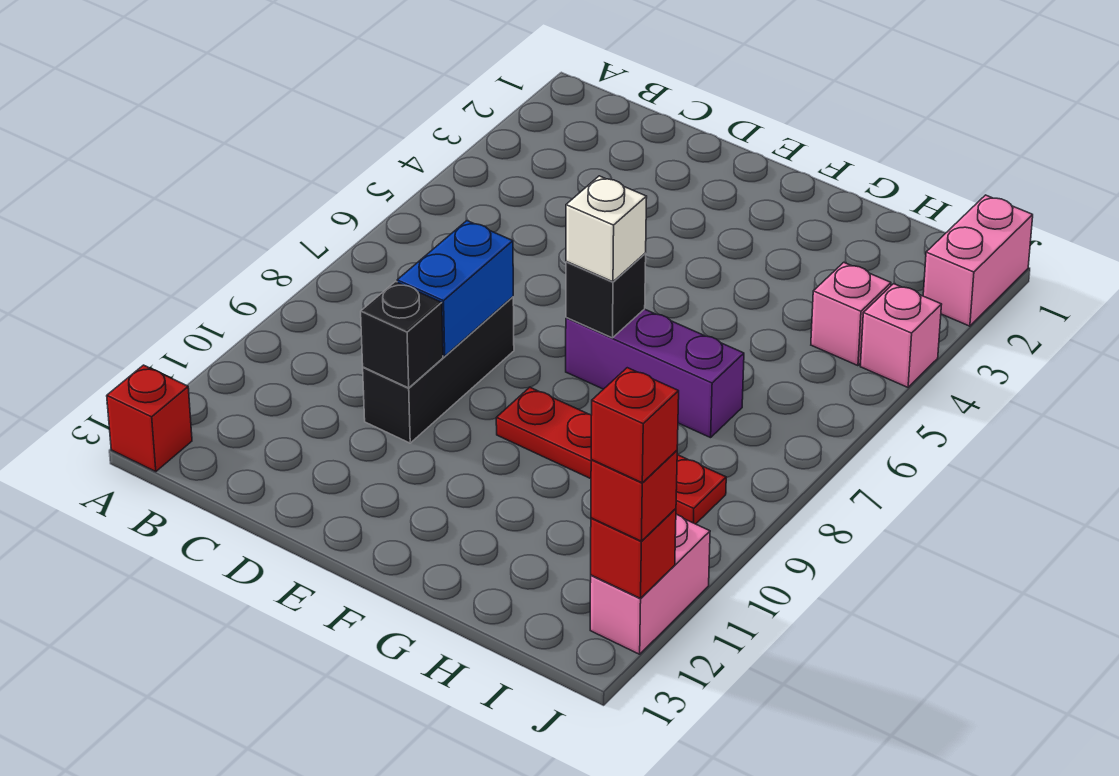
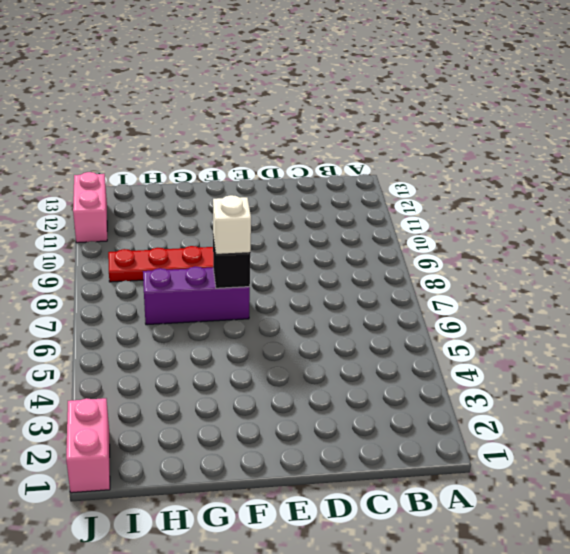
none -> red brick A13 level 1
none -> black brick D8:D10 level 1
none -> pink brick I4 level 1

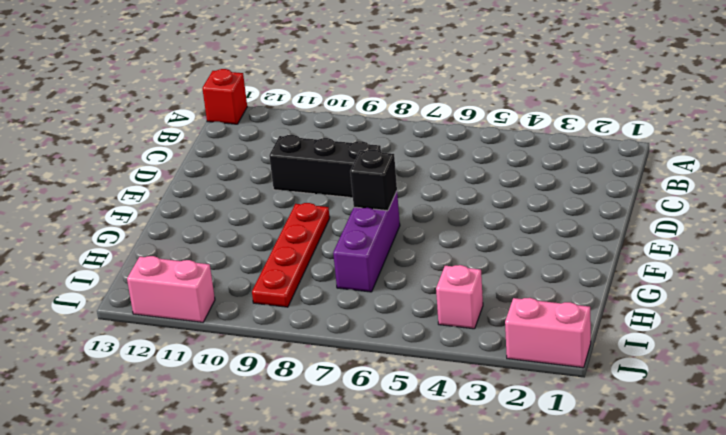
none -> pink brick J4 level 1
none -> blue brick D8:D9 level 2
none -> black brick D10 level 2

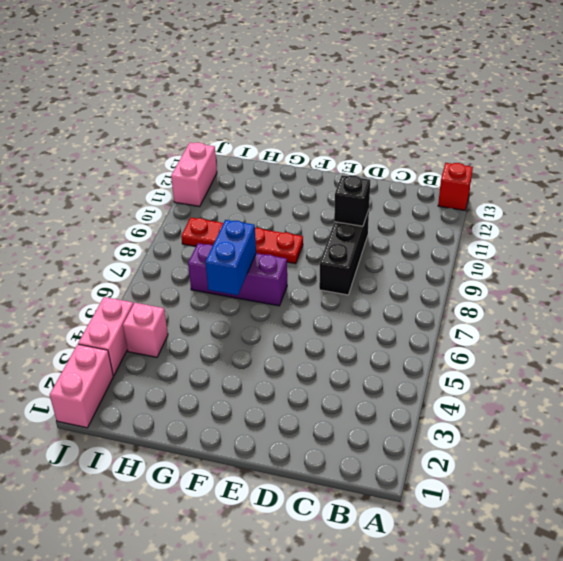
blue brick G6:G7 level 2 -> blue brick D8:D9 level 2
pink brick J3:J4 level 1 -> pink brick J4 level 1
none -> black brick F7 level 2
none -> red brick J12 level 2
none -> white brick F7 level 3

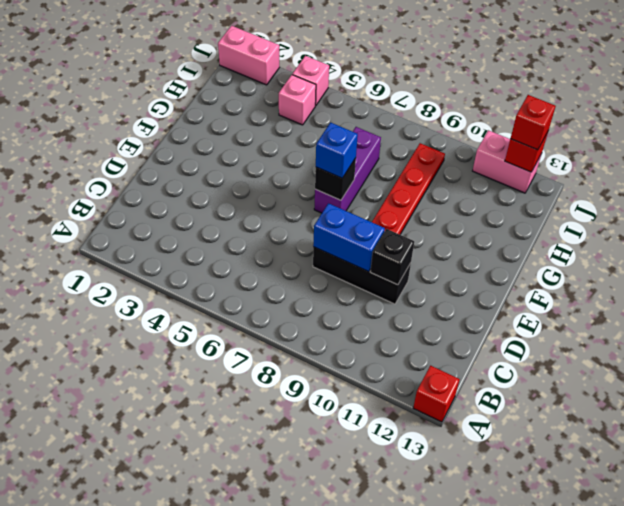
blue brick F7 level 3 -> white brick F7 level 3
none -> red brick J12 level 4

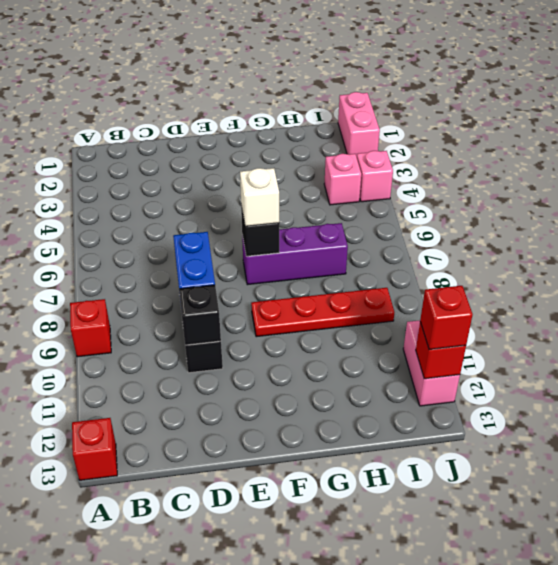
red brick A9 level 1 -> red brick J12 level 4

